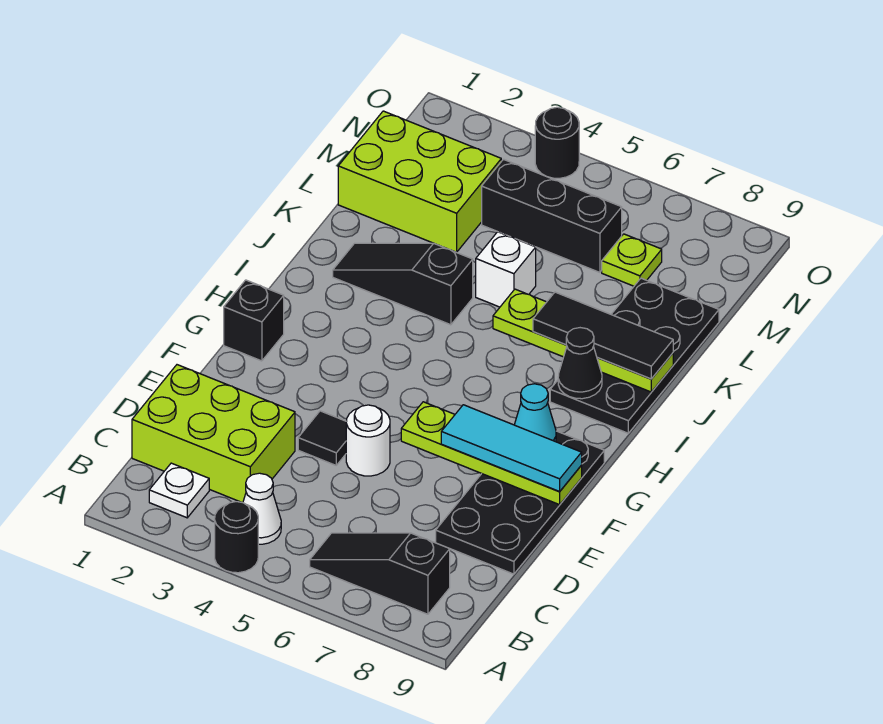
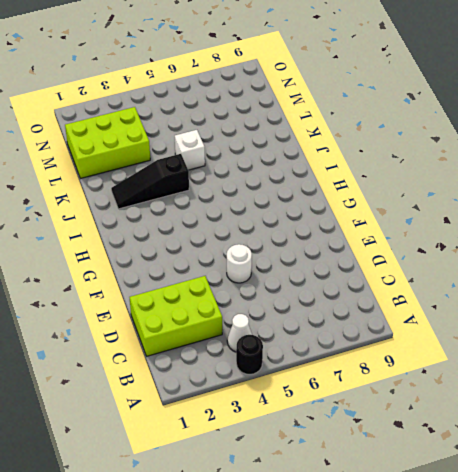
none -> white plate B2 level 1
none -> black slope B6:B8 level 1 top 8
none -> black plate D8:G9 level 1

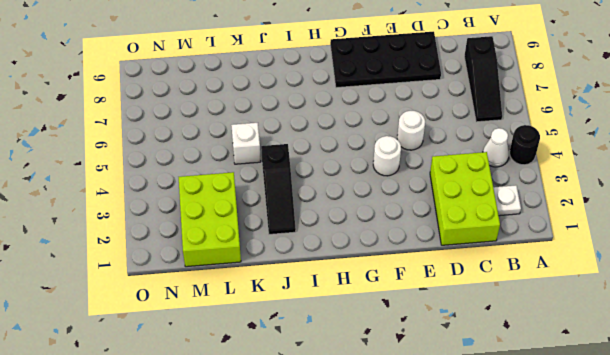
white round brick F4 level 1 -> none
none -> black tile E4 level 1
none -> black brick G1 level 1
none -> black plate I8:L9 level 1

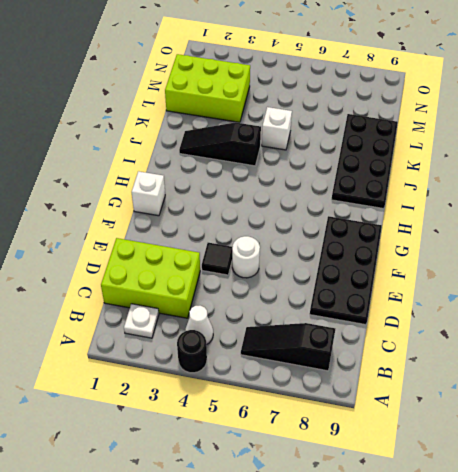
white brick G1 level 1 -> black brick G1 level 1
none -> black brick M4:M6 level 1
none -> lime plate M7 level 1
none -> black round brick O4 level 1

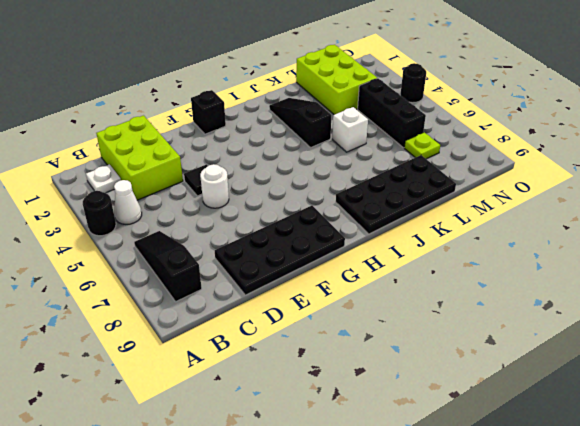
none -> lime plate F6:F9 level 2
none -> cyan cone G8 level 2
none -> black cone I8 level 2

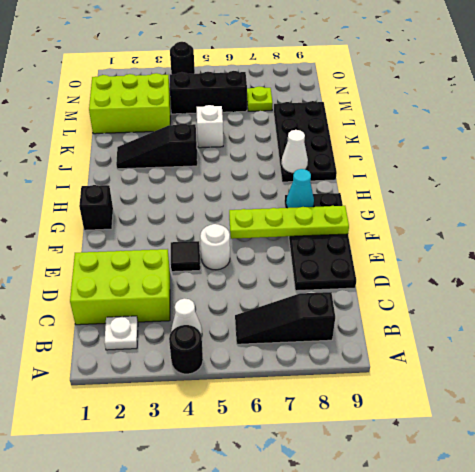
white cone I8 level 2 -> black cone I8 level 2
none -> lime plate J6:J9 level 2
none -> cyan tile F7:F9 level 3
none -> black tile J7:J9 level 3

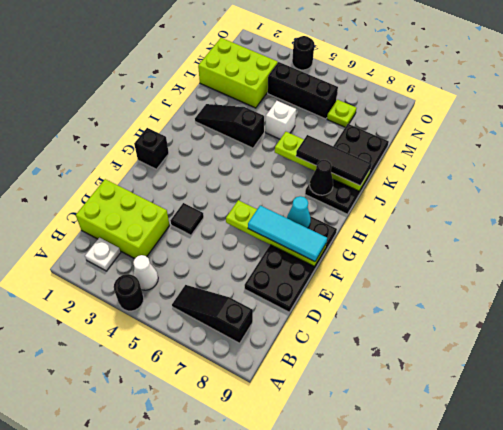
none -> white round brick E5 level 1

